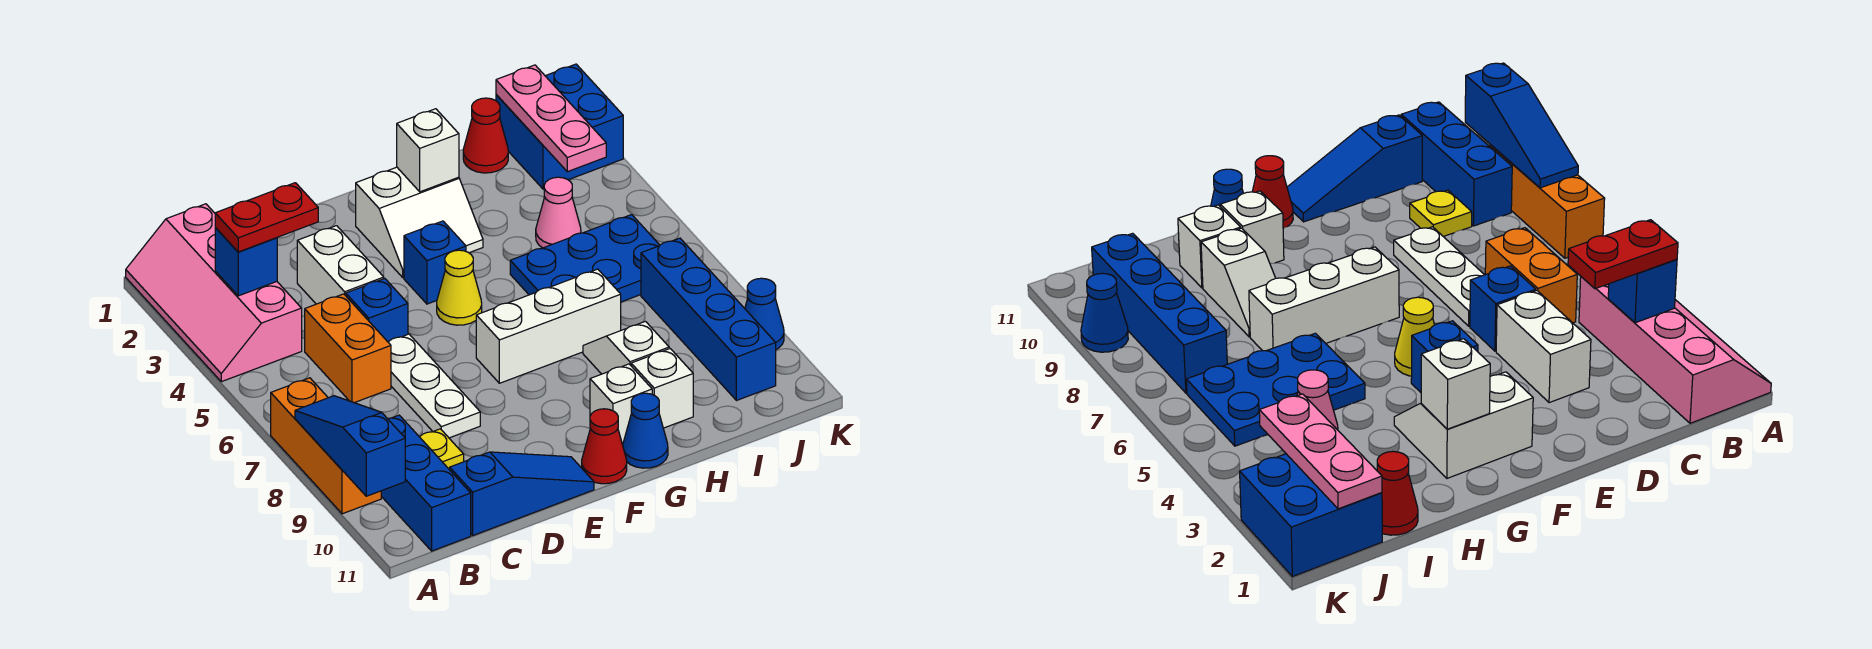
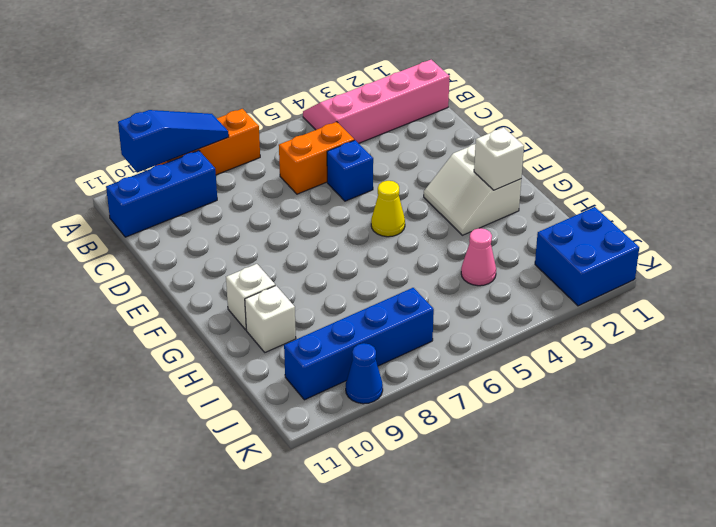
none -> yellow plate C9 level 1
none -> blue slope C11:E11 level 1 top C
none -> white brick D3:D4 level 1

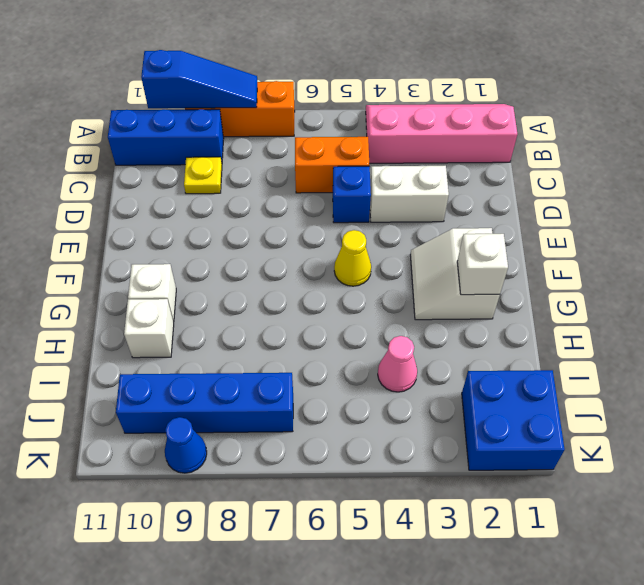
none -> blue slope C11:E11 level 1 top C
none -> white plate D6:D8 level 1
none -> blue brick F4 level 1

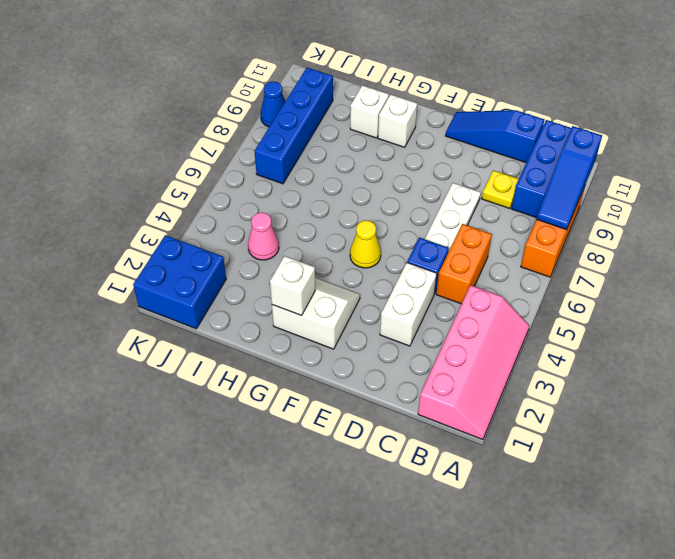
none -> blue brick F4 level 1
none -> white brick F7:H7 level 1
none -> red cone F11 level 1

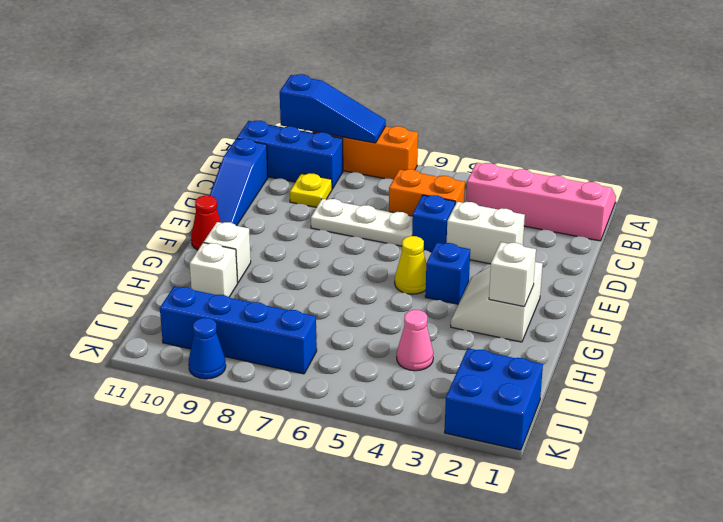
none -> white brick F7:H7 level 1
none -> blue cone G11 level 1
none -> blue plate H5:J6 level 1

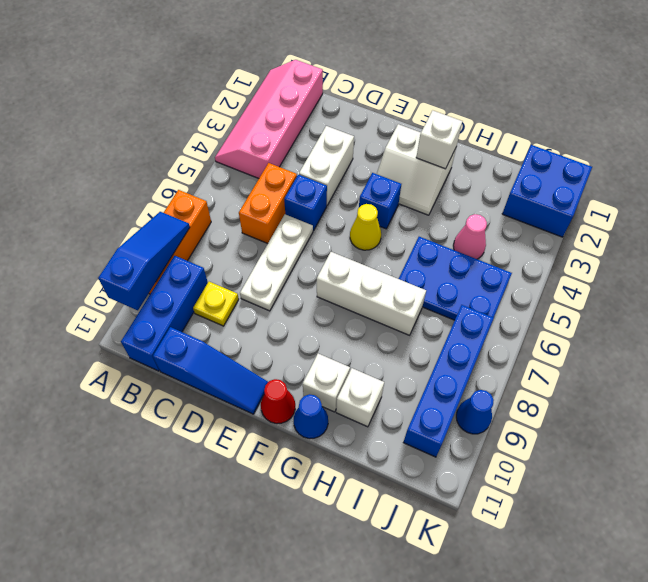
none -> white slope H8:H9 level 1 top 9
none -> red cone I1 level 1
none -> blue brick B3 level 2

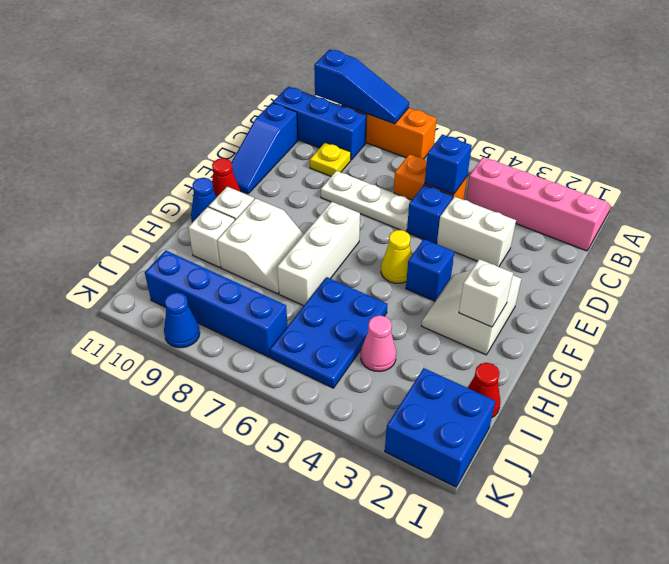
blue brick C5 level 2 -> blue brick B3 level 2
white slope G8:H9 level 1 top 9 -> white slope H8:H9 level 1 top 9
none -> pink plate J1:J3 level 2
none -> red plate B3:C3 level 3

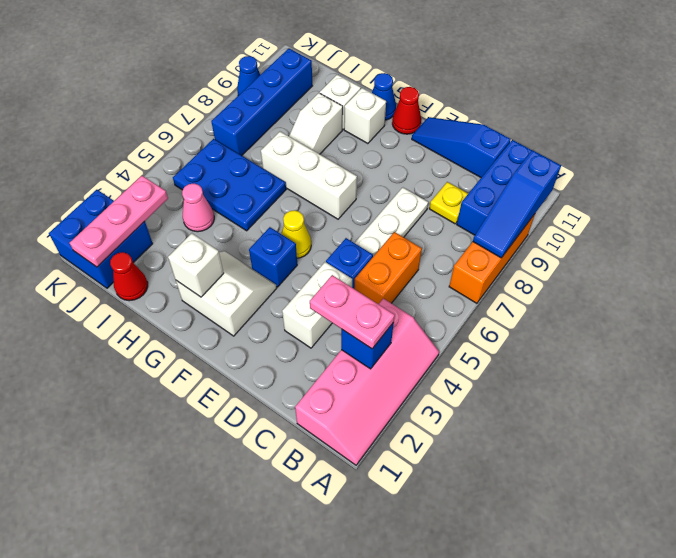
pink plate B3:C3 level 3 -> red plate B3:C3 level 3

